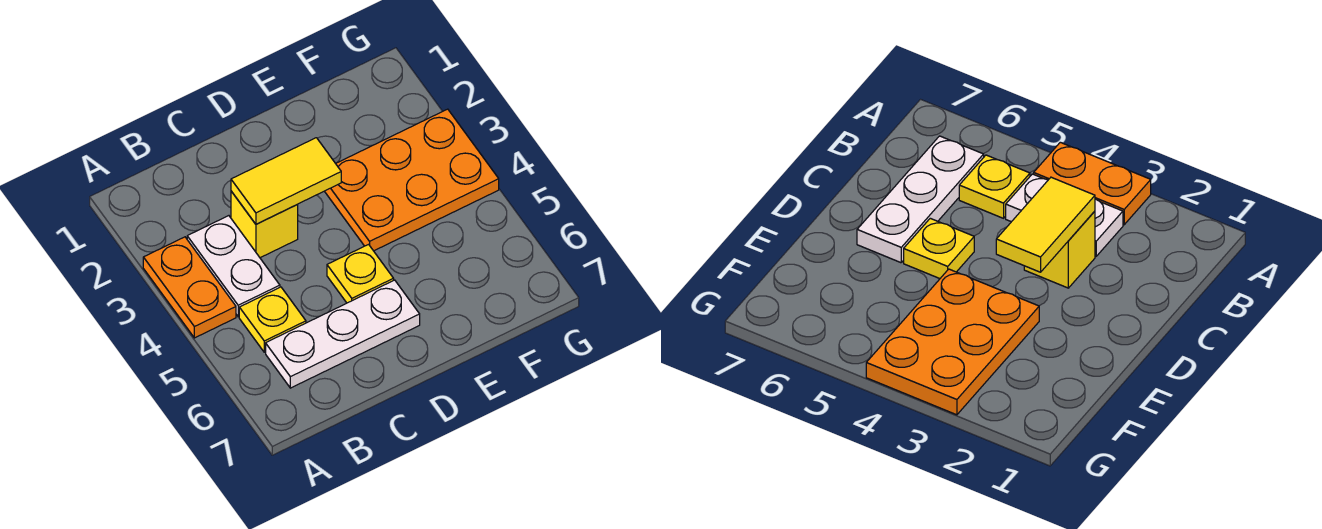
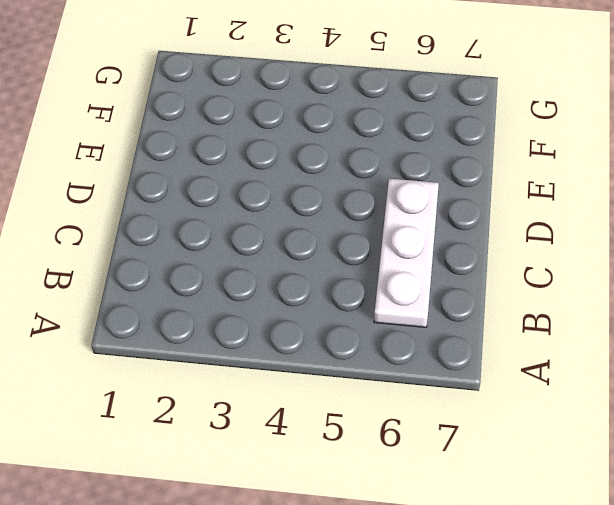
none -> orange plate A3:A4 level 1
none -> white plate B3:B4 level 1

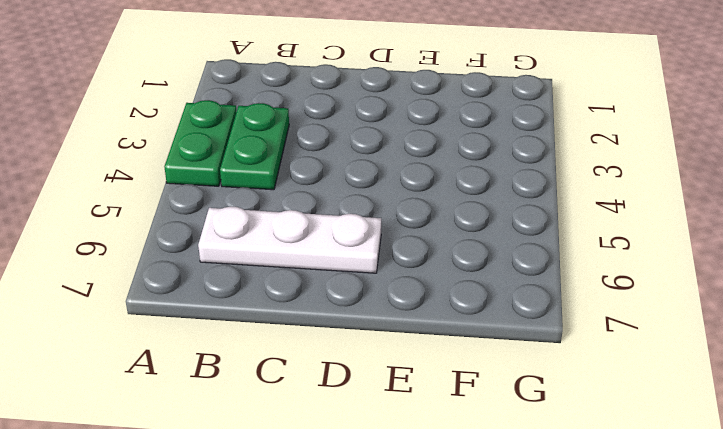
green plate A3:A4 level 1 -> orange plate A3:A4 level 1
green plate B3:B4 level 1 -> white plate B3:B4 level 1
none -> yellow plate B5 level 1
none -> yellow brick C3 level 1

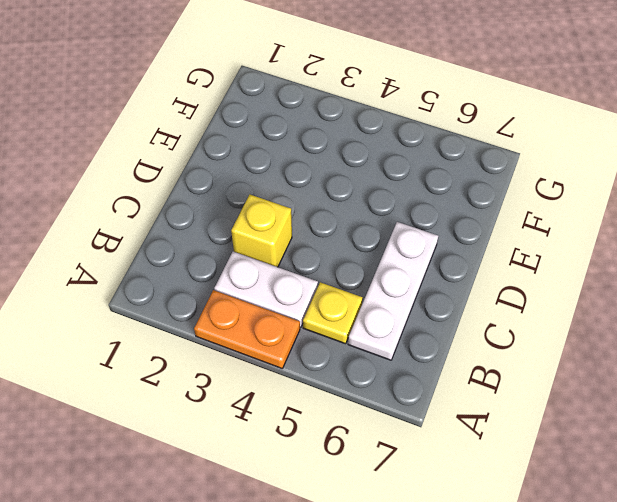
none -> yellow plate D5 level 1
none -> orange plate E3:G4 level 1

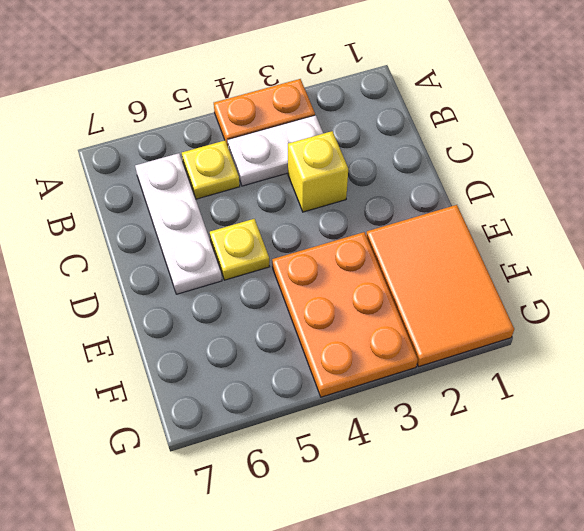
orange tile E1:G2 level 1 -> none
none -> yellow tile C3:D3 level 2

